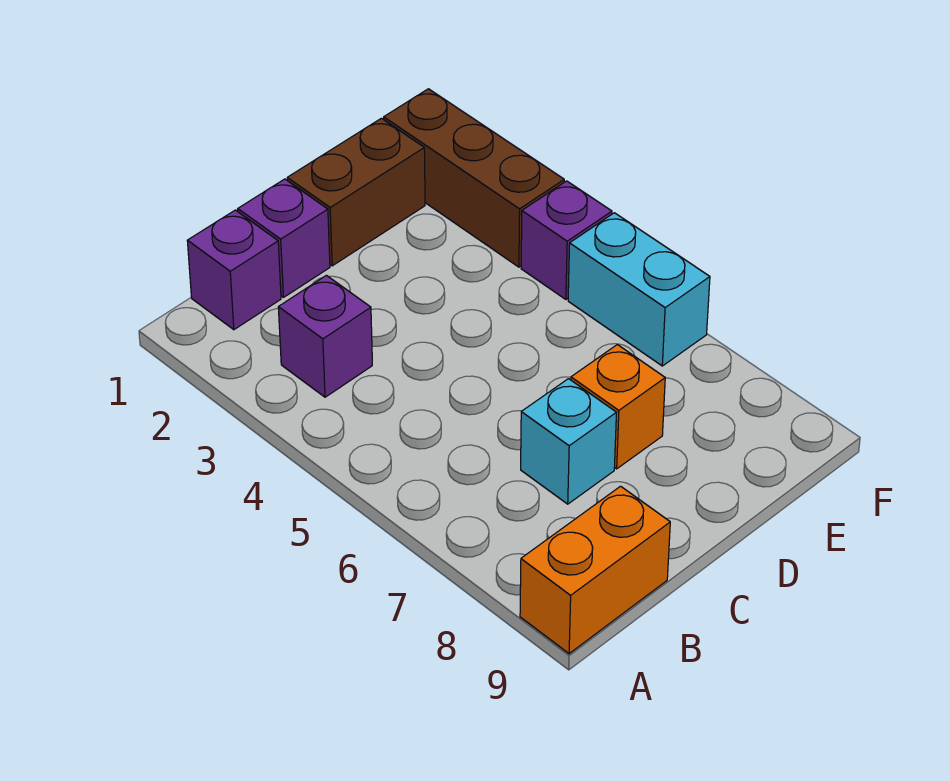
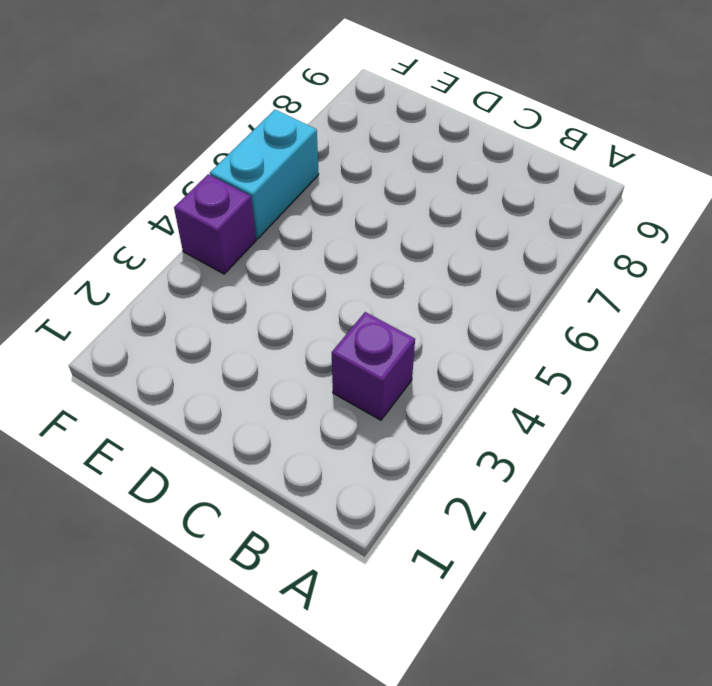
none -> orange brick A9:B9 level 1
none -> purple brick B1 level 1

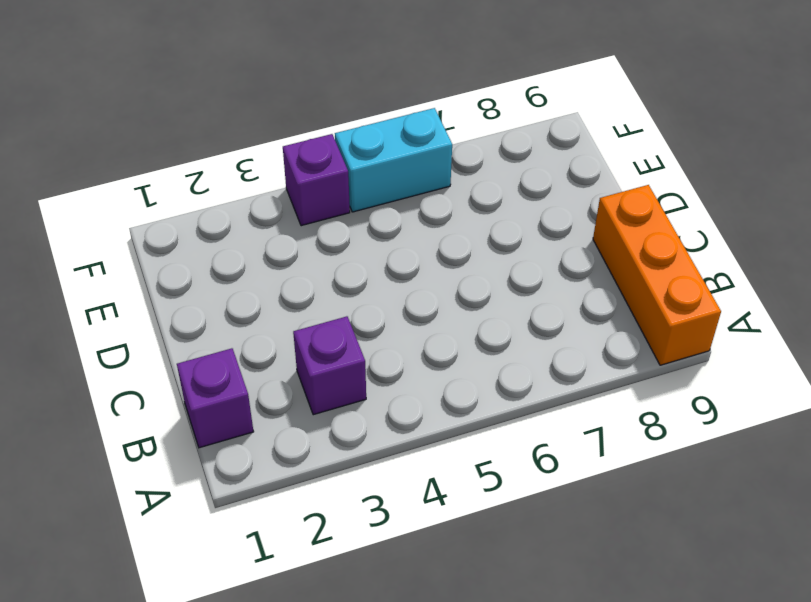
orange brick A9:C9 level 1 -> orange brick A9:B9 level 1
none -> purple brick C1 level 1
none -> cyan brick C7 level 1

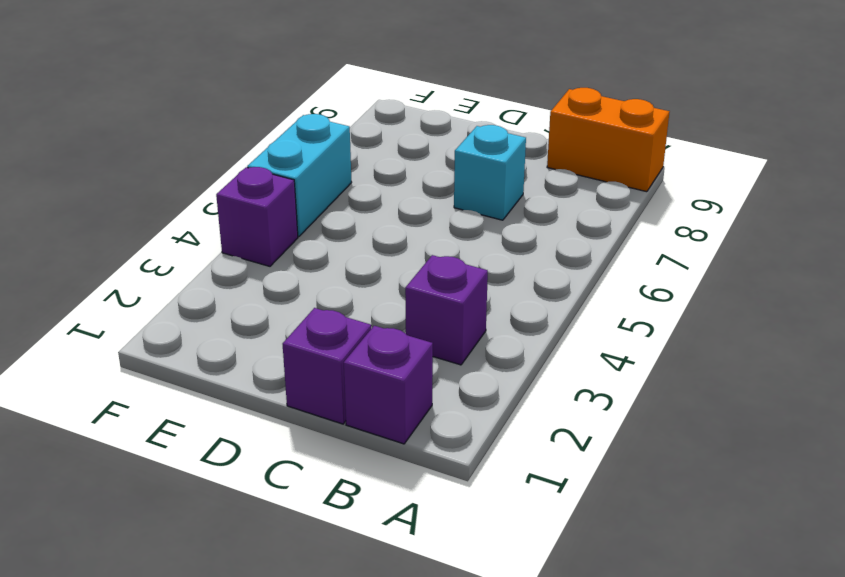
none -> brown brick D1:E1 level 1
none -> orange brick D7 level 1

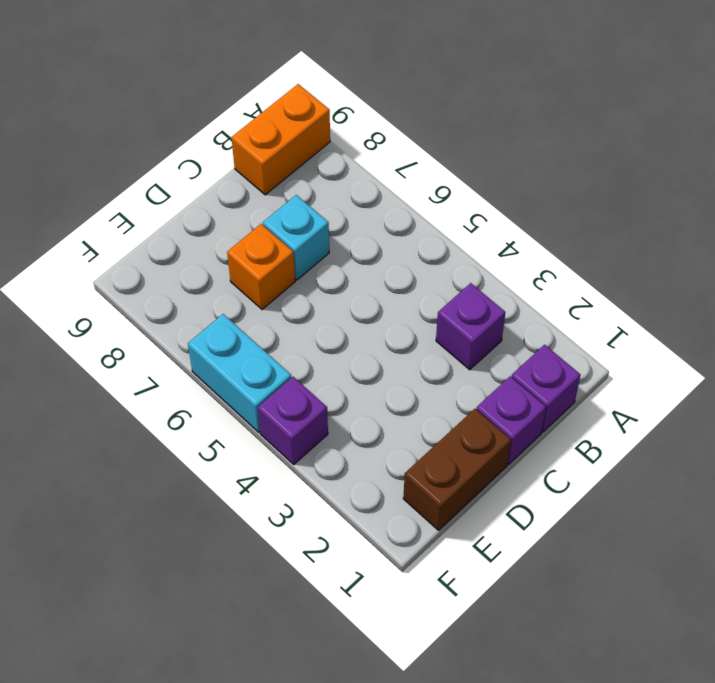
none -> brown brick F1:F3 level 1

